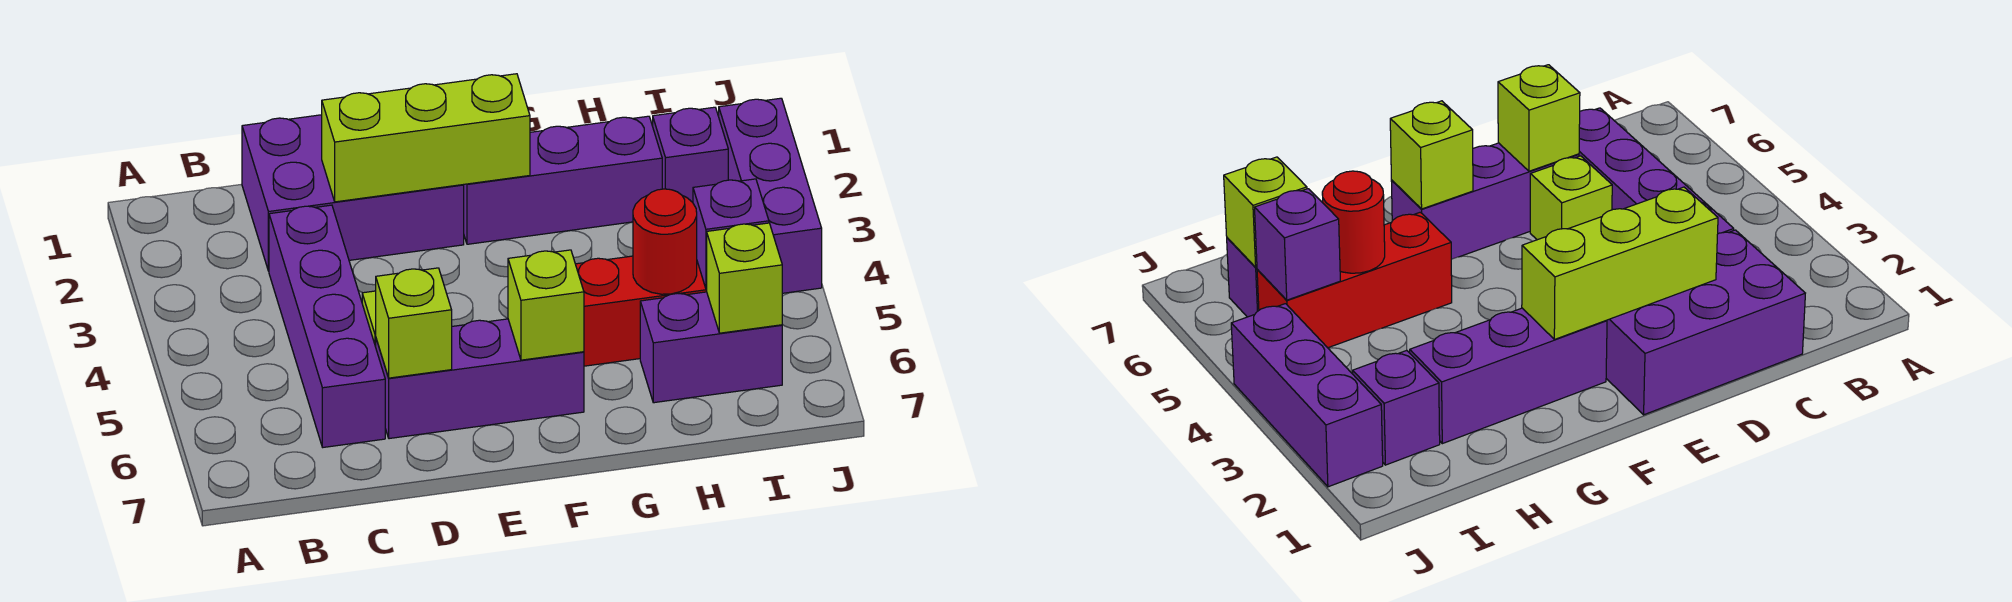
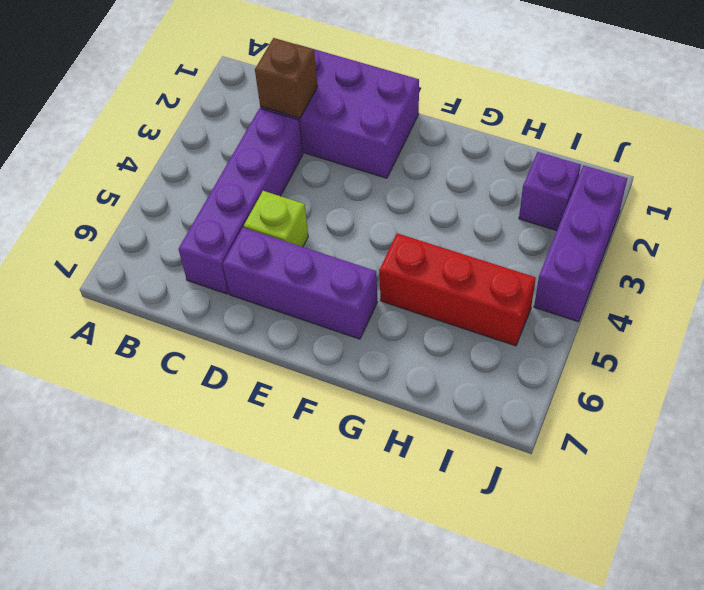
brown brick C2 level 2 -> none
none -> purple brick F2:H2 level 1
none -> purple brick H6:I6 level 1
none -> lime brick D2:F2 level 2

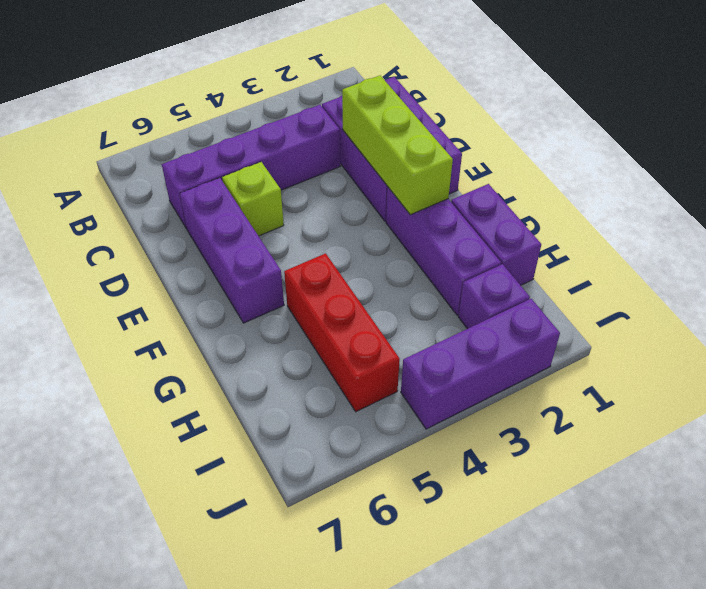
purple brick G1:H1 level 1 -> purple brick H6:I6 level 1
none -> lime brick D6 level 2
none -> lime brick F6 level 2
none -> red round brick H5 level 2

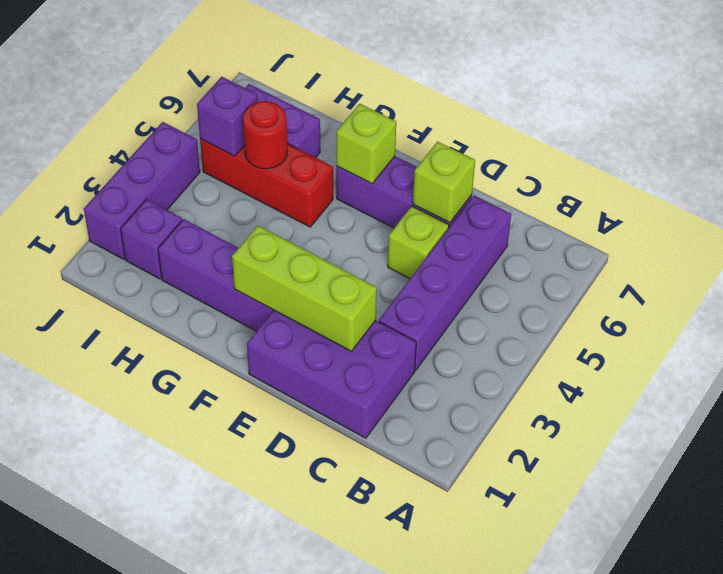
none -> lime brick I6 level 2

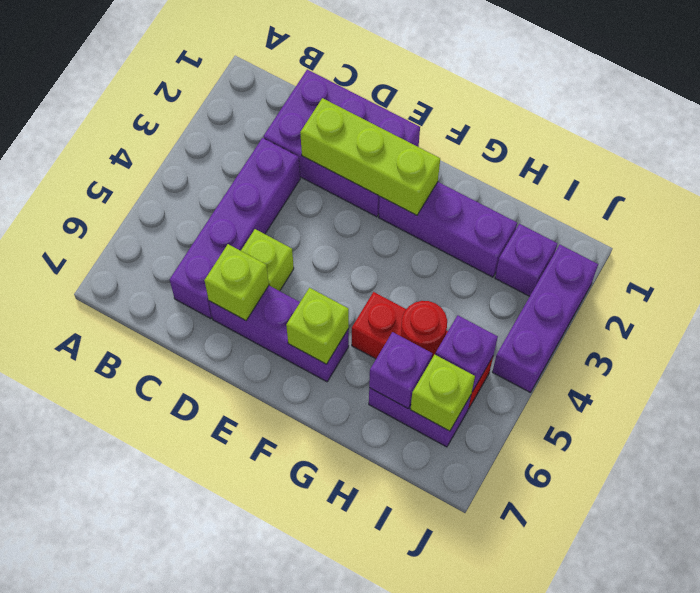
purple brick H6 level 2 -> none

